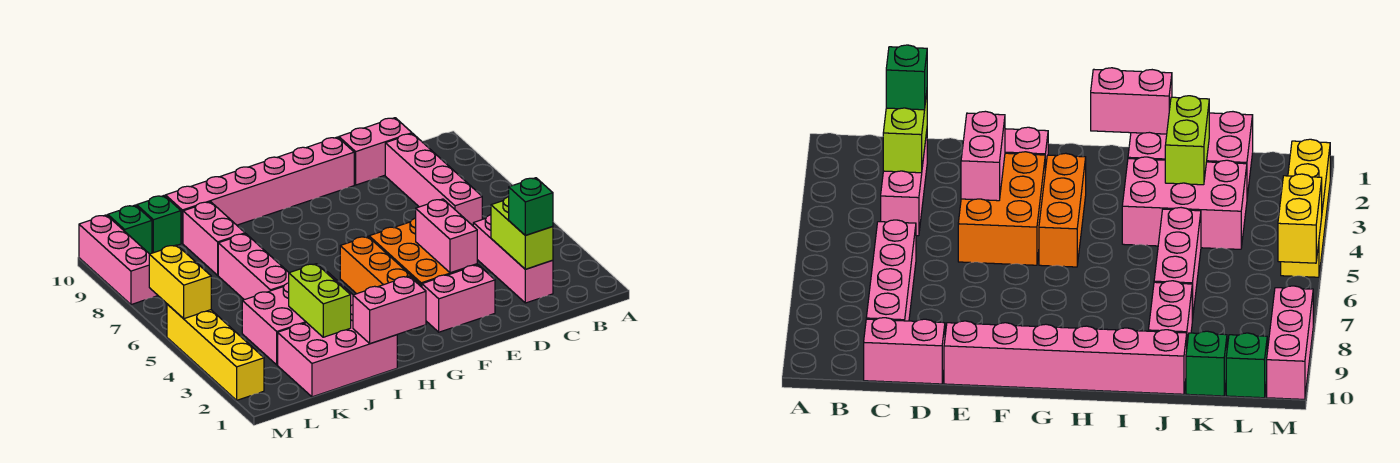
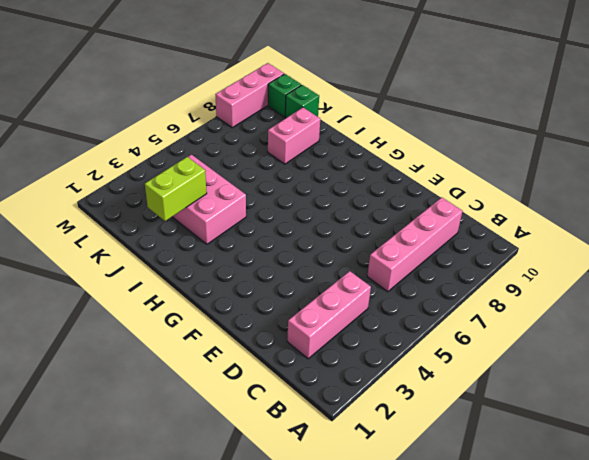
none -> pink brick C10:D10 level 1
none -> pink brick E2:F2 level 1
none -> orange brick E3:F5 level 1

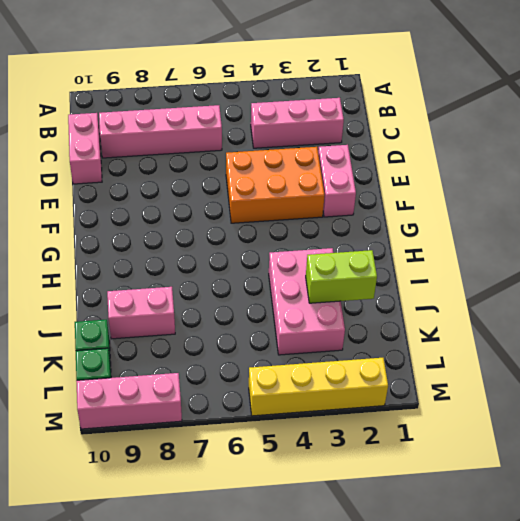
none -> pink brick E10:J10 level 1
none -> orange brick G3:G5 level 1
none -> pink brick I1:K2 level 1

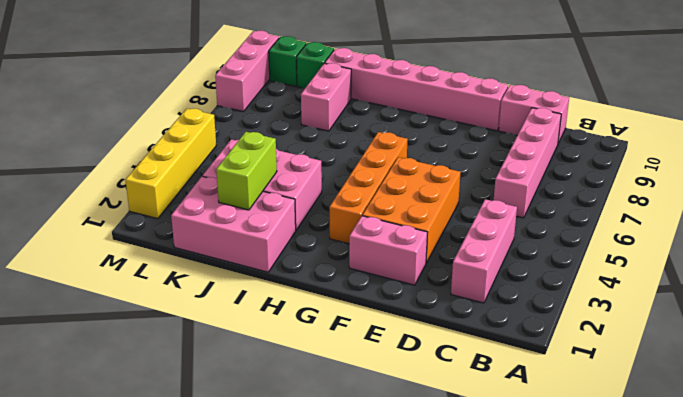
orange brick G3:G6 level 1 -> orange brick G3:G5 level 1
none -> pink brick J5:J7 level 1
none -> lime brick C2:C3 level 2
none -> pink brick E3:E4 level 2

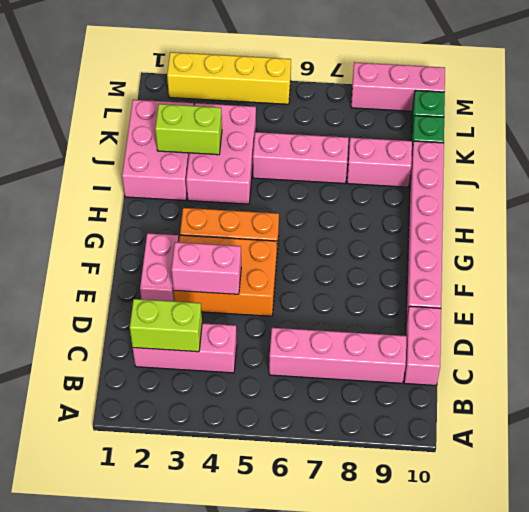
none -> pink brick H1:I1 level 2
none -> yellow brick M5:M6 level 2
none -> green brick C2 level 3

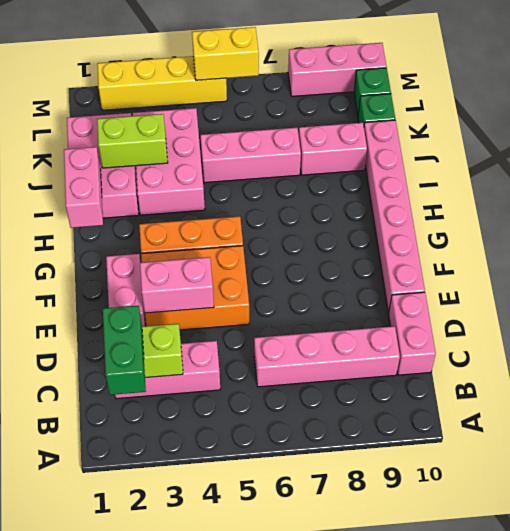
green brick B2:C2 level 3 -> green brick C2 level 3

